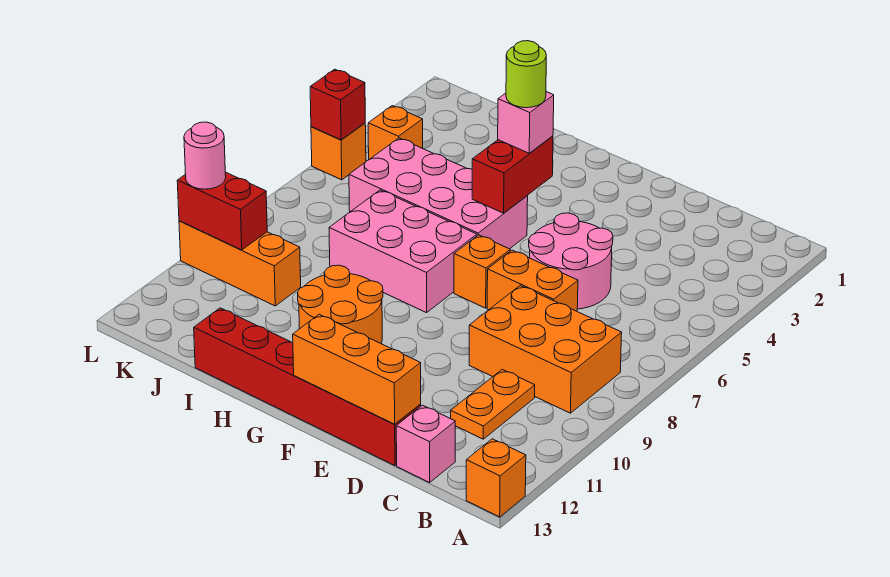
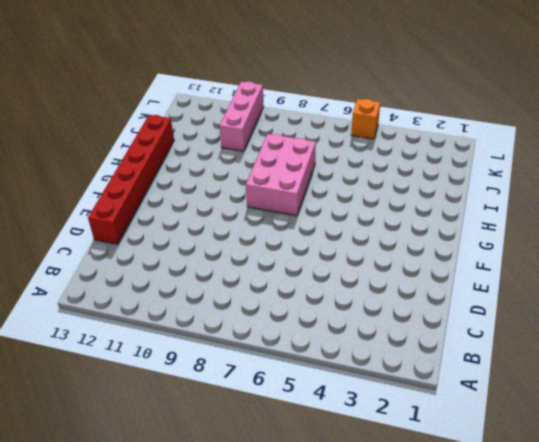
pink brick J10:L10 level 1 -> orange brick J10:L10 level 1
none -> orange brick A13 level 1
none -> orange brick B8:D9 level 1
none -> orange plate C10:C11 level 1

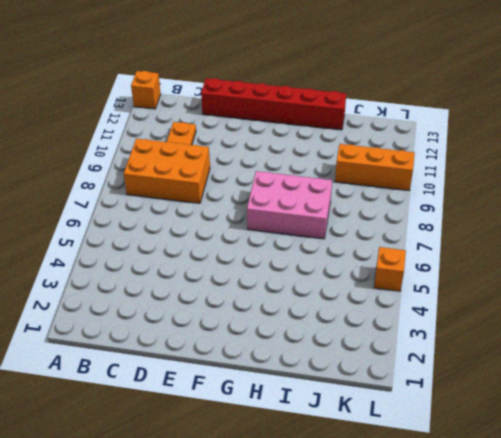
none -> pink brick C13 level 1
none -> pink round brick D5:E6 level 1
none -> orange brick D7:E7 level 1

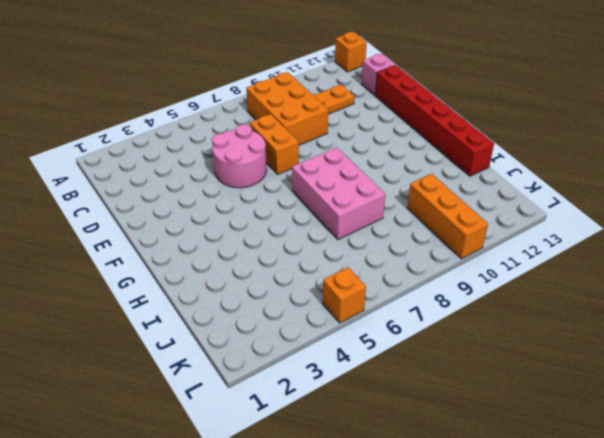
none -> orange brick F7 level 1
none -> pink brick G5:J6 level 1
none -> orange round brick G10:H11 level 1

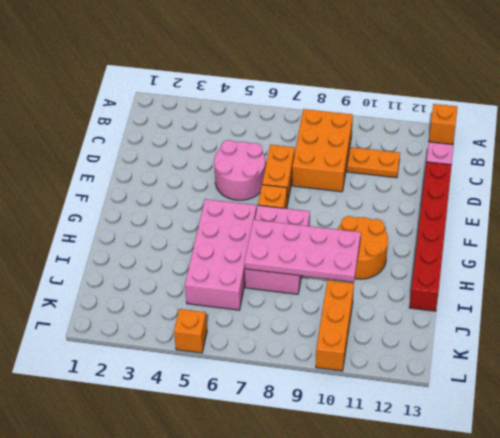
pink plate H7:I10 level 2 -> none
none -> orange brick K4 level 1
none -> orange brick D13:F13 level 2
none -> red brick G4:G5 level 2

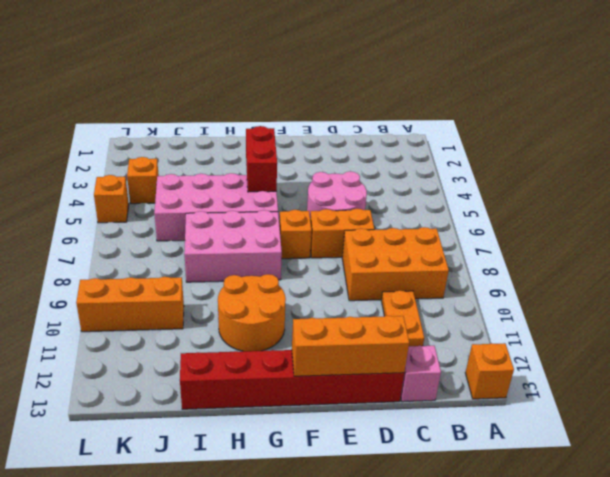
none -> red brick K10:L10 level 2
none -> red brick L5 level 2
none -> pink brick G4 level 3

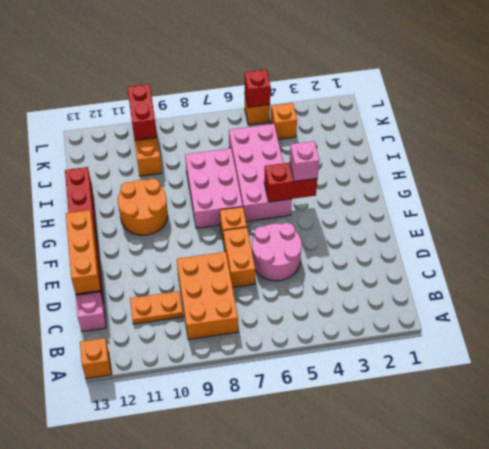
none -> pink round brick L10 level 3
none -> lime round brick G4 level 4

